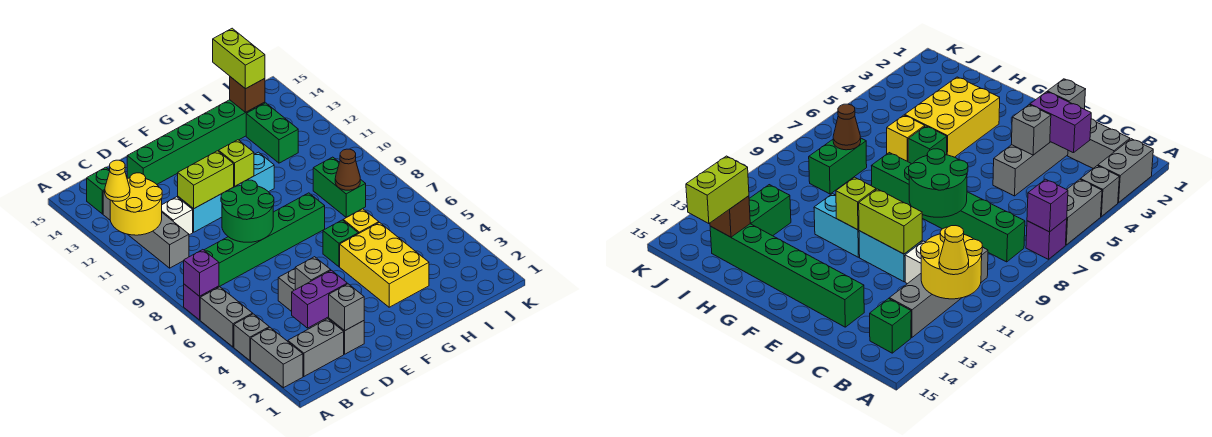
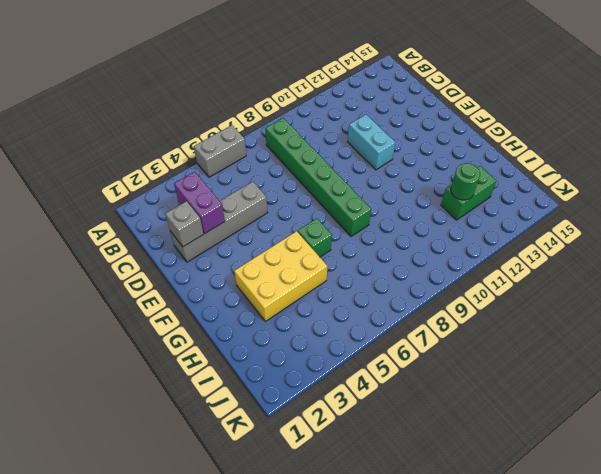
green round brick I12 level 2 -> none
none -> grey brick A2:A3 level 1
none -> grey brick A4 level 1
none -> purple brick A7 level 1
none -> grey brick B2:C2 level 1

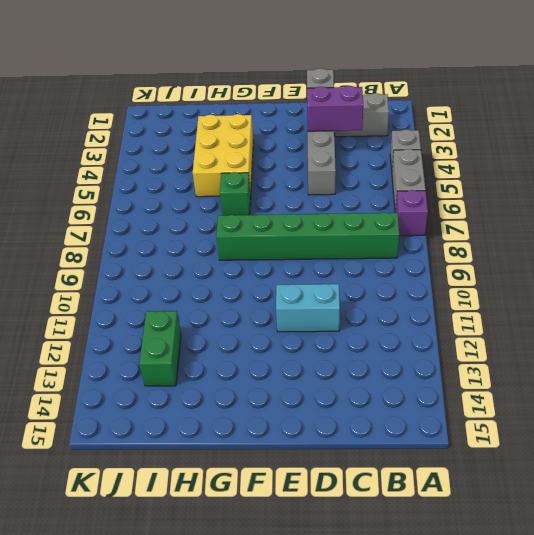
none -> grey brick A2:A3 level 1
none -> grey brick B10:B13 level 1
none -> green brick B14 level 1
none -> white brick C11 level 1

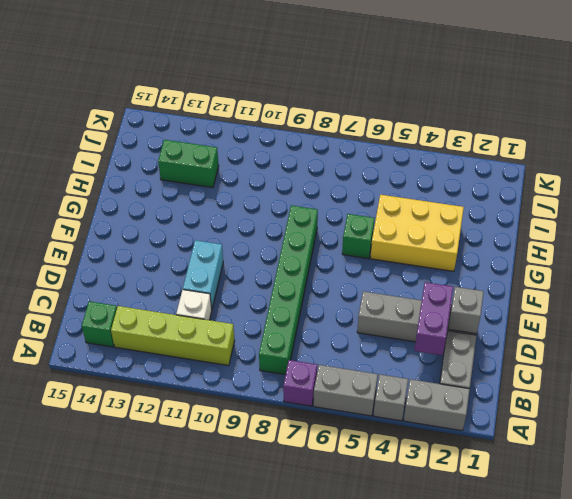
lime brick B10:B13 level 1 -> grey brick B10:B13 level 1
none -> green brick D14:I14 level 1
none -> cyan brick F11:G11 level 1
none -> yellow brick H6 level 1
none -> green brick I8:I9 level 1

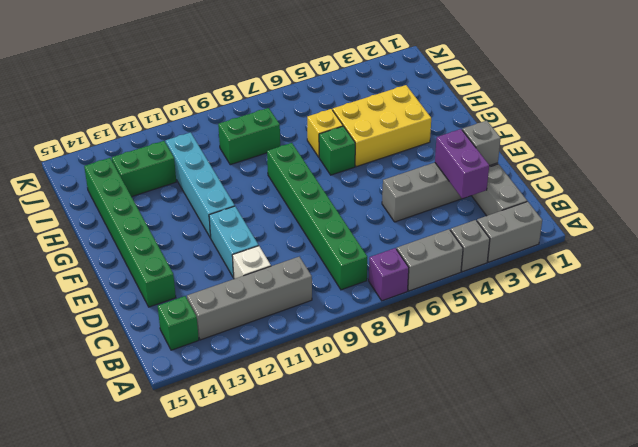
cyan brick F11:I11 level 1 -> cyan brick F11:G11 level 1
none -> purple brick A7 level 2
none -> yellow round brick A11:B12 level 2
none -> grey brick D4 level 2
none -> green round brick D8:E9 level 2

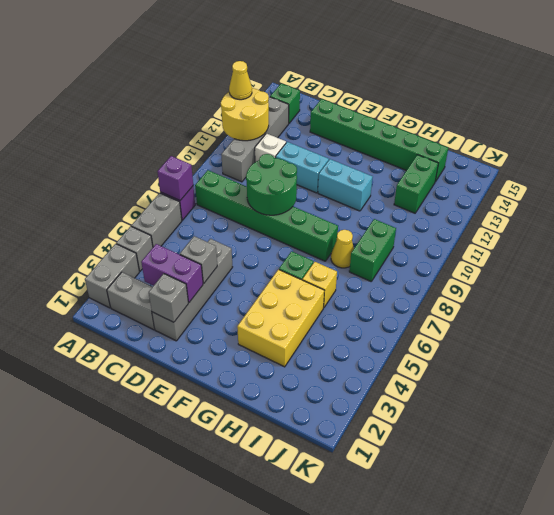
yellow cone H8 level 1 -> none
none -> lime brick D11:E11 level 2
none -> lime brick F11 level 2
none -> brown cone I8 level 2
none -> brown brick I14 level 2

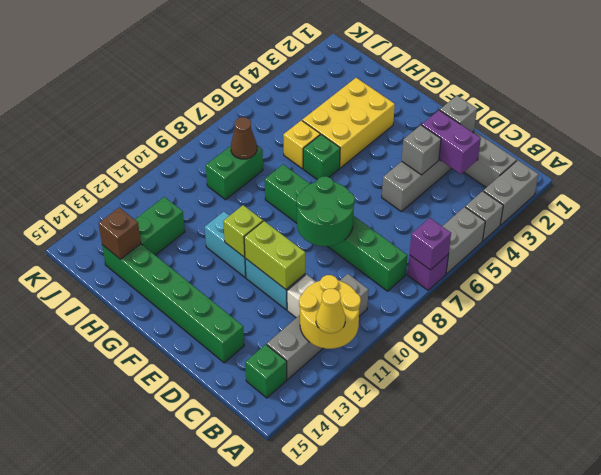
none -> lime brick I14:I15 level 3

